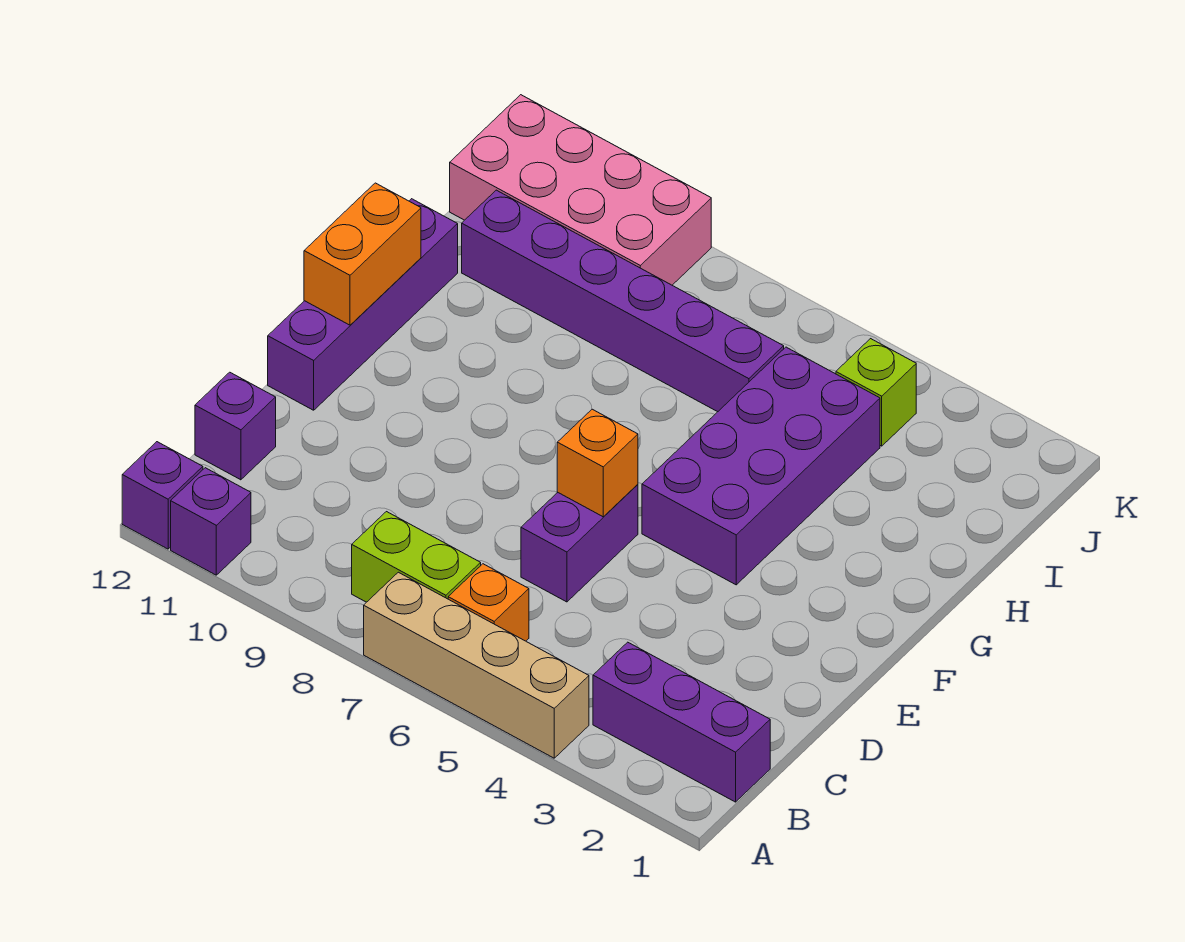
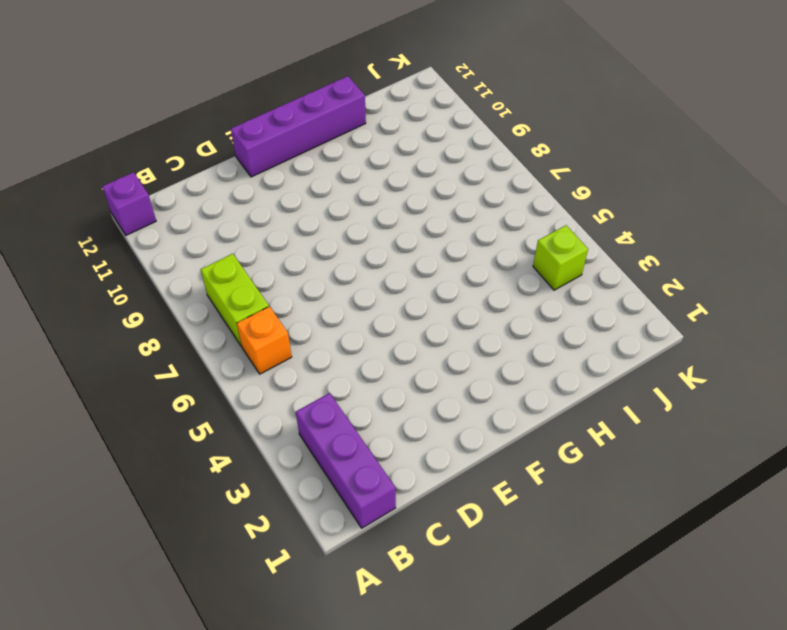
none -> tan brick A4:A7 level 1
none -> purple brick A11 level 1
none -> purple brick C12 level 1

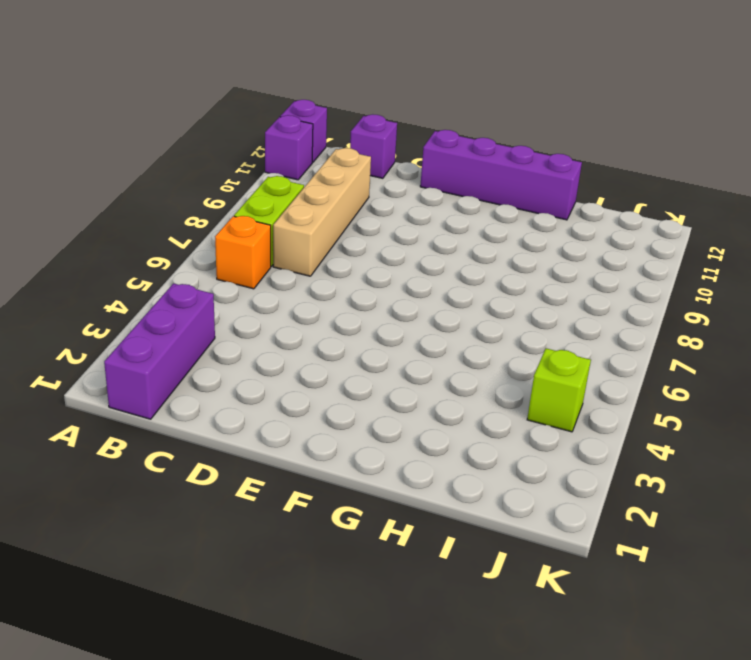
tan brick C7:C10 level 1 -> tan brick A4:A7 level 1
none -> purple brick D6:E6 level 1
none -> purple brick F4:I5 level 1
none -> purple brick I6:I11 level 1

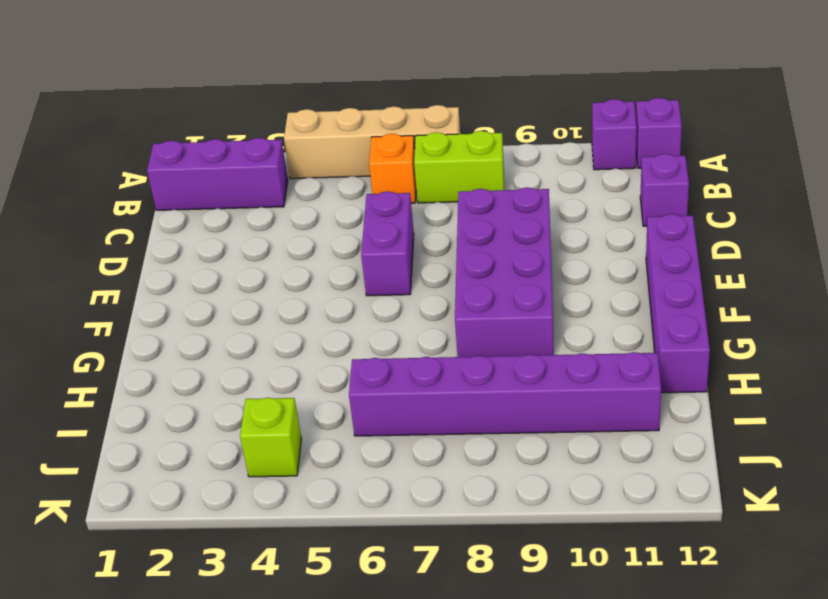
purple brick D8:G9 level 1 -> purple brick F4:I5 level 1
none -> pink brick J9:K12 level 1
none -> orange brick E6 level 2
none -> orange brick F12:G12 level 2

